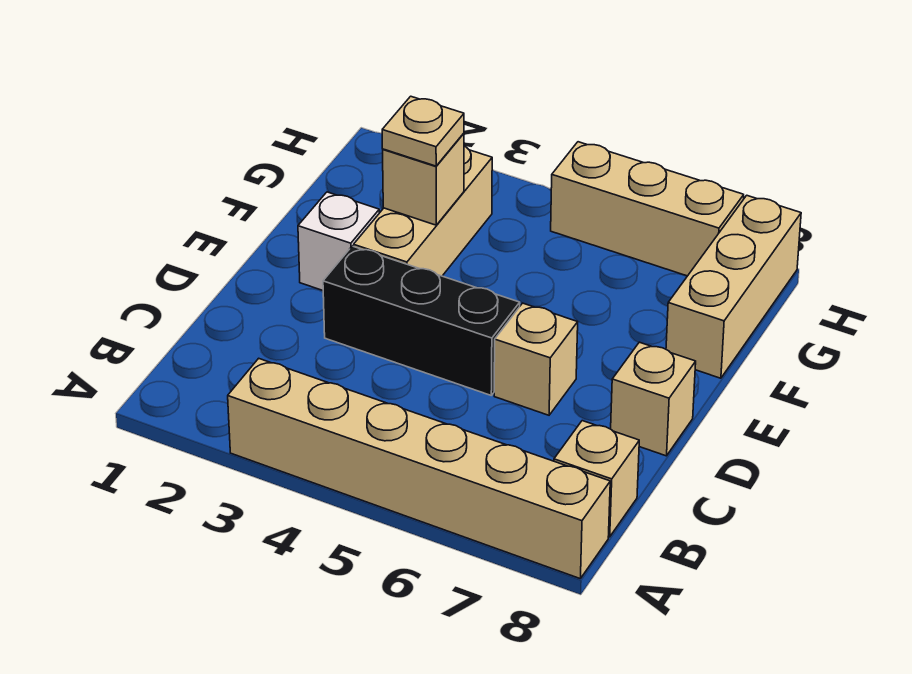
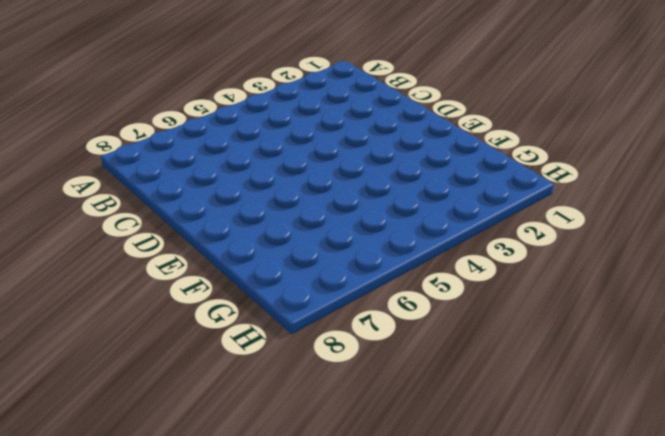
none -> tan brick A3:A8 level 1
none -> tan brick B8 level 1

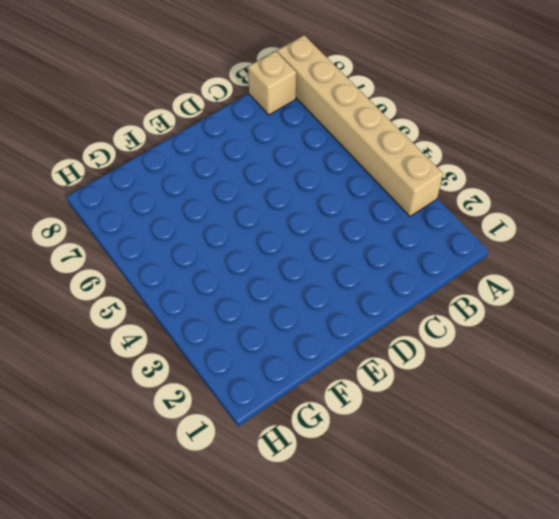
none -> black brick D3:D5 level 1
none -> tan brick D6 level 1

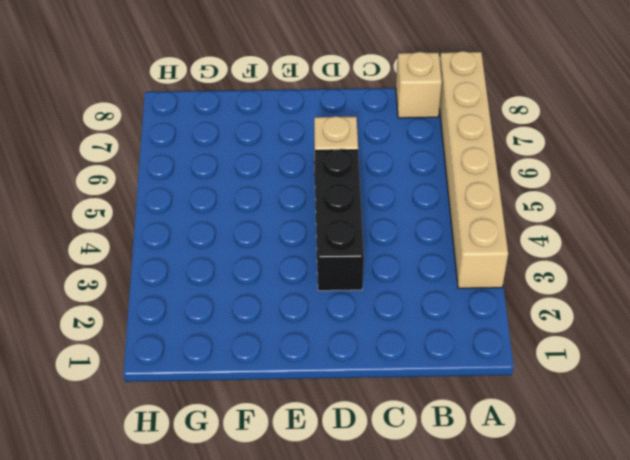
none -> tan brick D8 level 1
none -> white brick E2 level 1

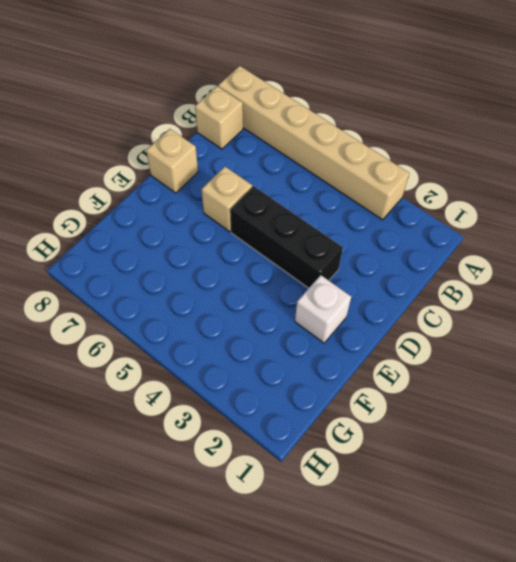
none -> tan brick E3:G3 level 1
none -> tan brick F8:H8 level 1

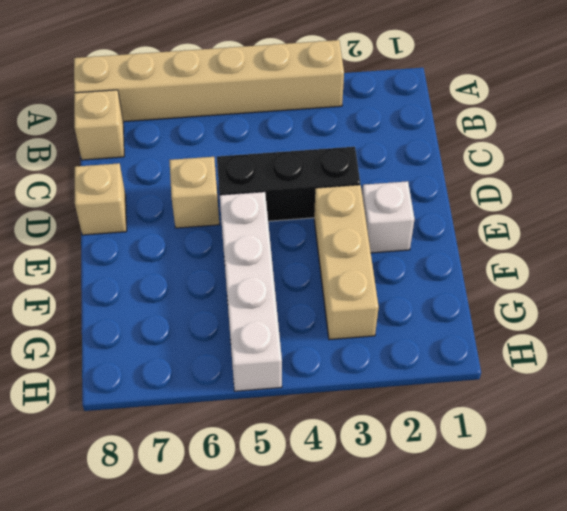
white brick E5:H5 level 1 -> tan brick H5:H7 level 1
none -> tan brick F8:H8 level 1
none -> tan brick F3 level 2

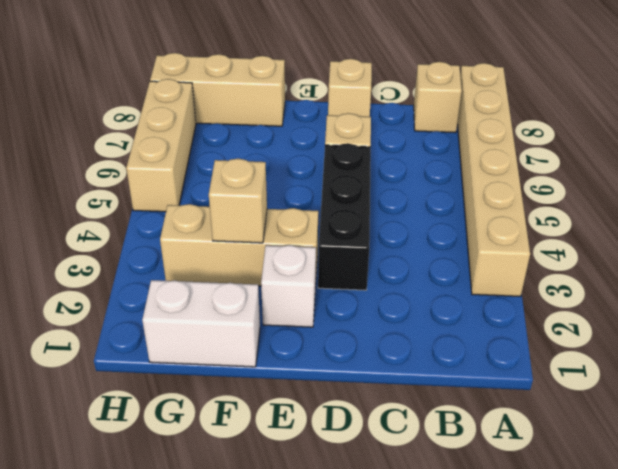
white brick F1:G1 level 1 -> none
none -> tan plate F3 level 3

